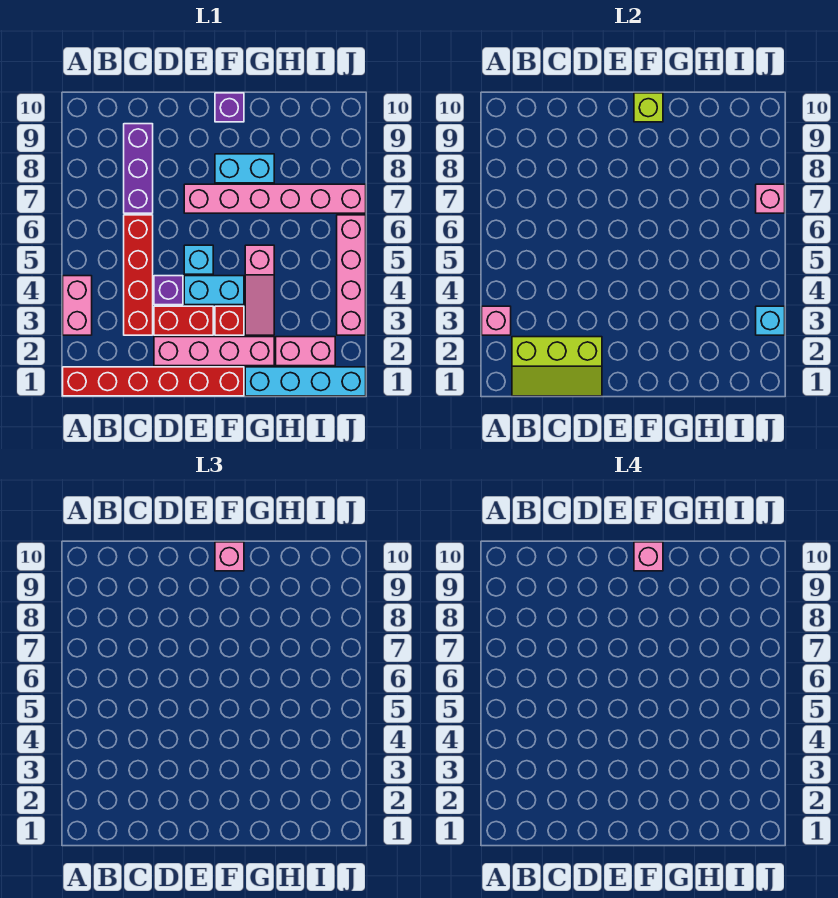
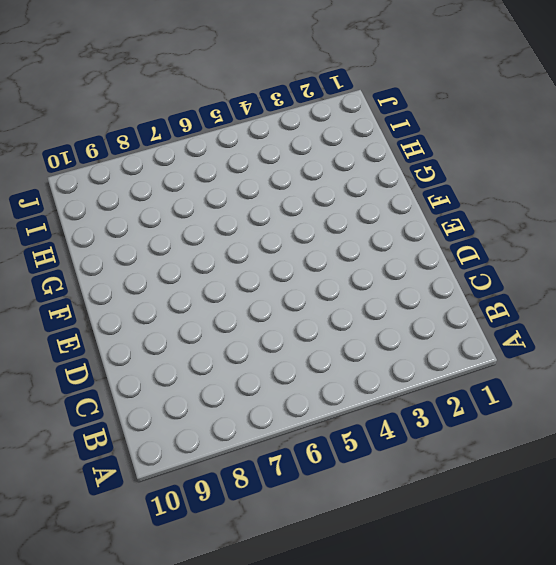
none -> red brick A1:F1 level 1
none -> pink brick A3:A4 level 1
none -> red brick C3:C6 level 1

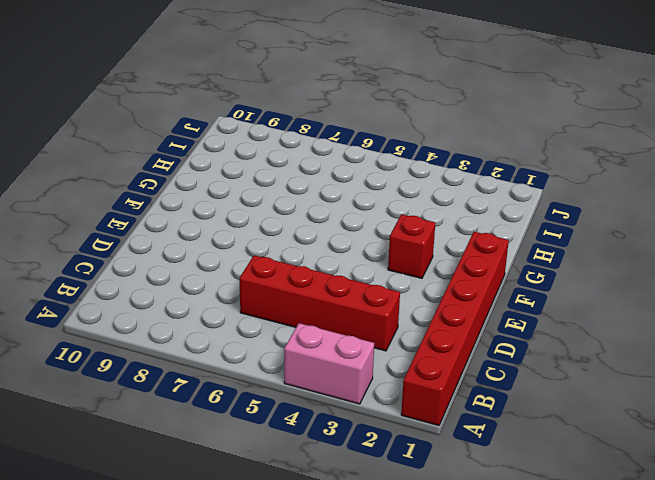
none -> purple brick C7:C9 level 1
none -> pink brick D2:G2 level 1
none -> red brick D3:E3 level 1

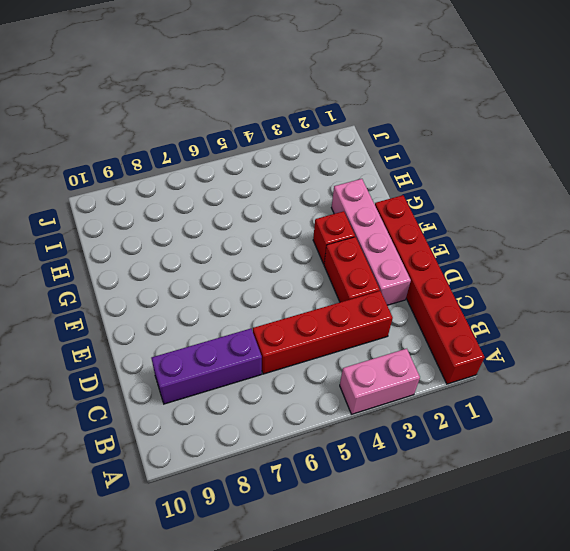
none -> purple brick D4 level 1
none -> cyan brick E4:F4 level 1
none -> cyan brick E5 level 1

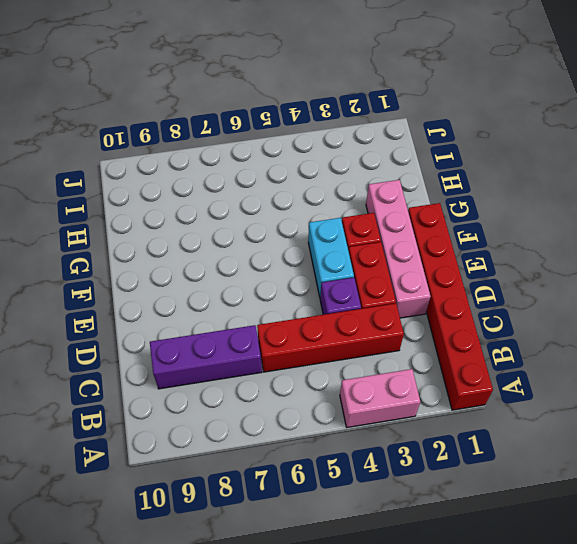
none -> cyan brick E5 level 1
none -> pink brick E7:J7 level 1
none -> cyan brick F8:G8 level 1

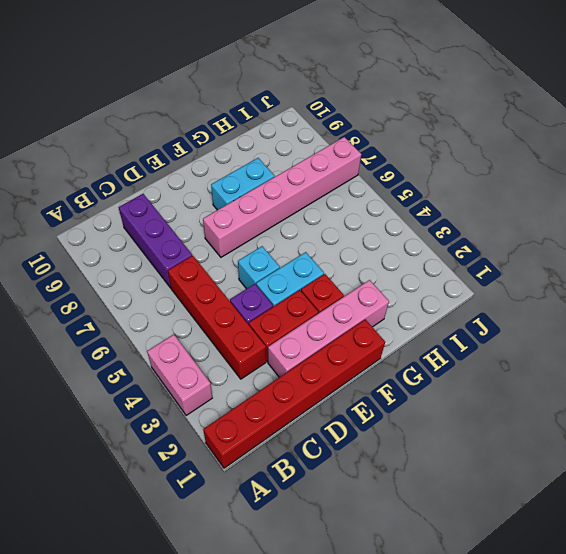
none -> purple brick F10 level 1
none -> cyan brick G1:J1 level 1
none -> pink slope G3:G5 level 1 top 5

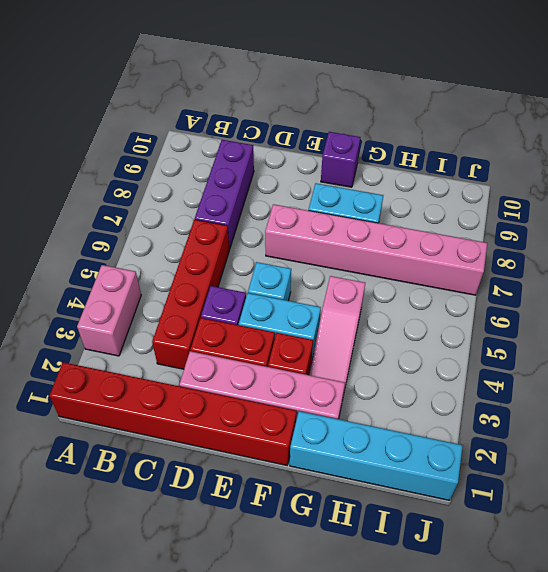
none -> pink brick H2:I2 level 1
none -> pink brick J3:J6 level 1
none -> pink brick A3 level 2

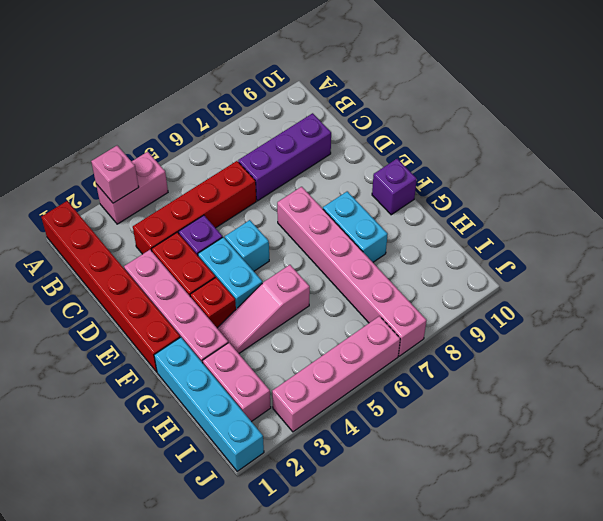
none -> lime slope B1:D2 level 2 top 2
none -> lime brick F10 level 2
none -> cyan brick J3 level 2

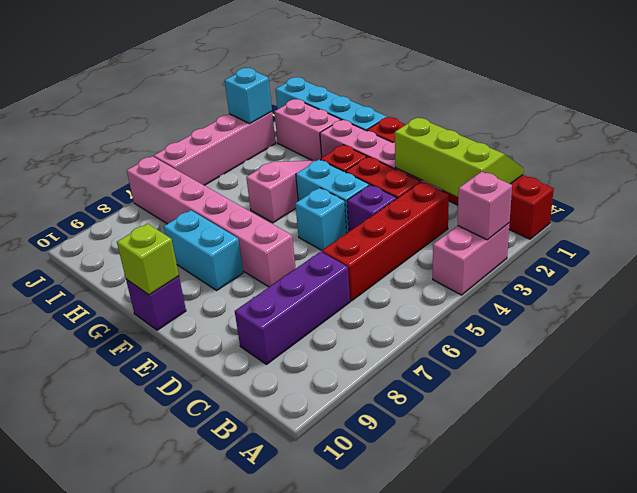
none -> pink brick J7 level 2
none -> pink brick F10 level 3
none -> pink brick F10 level 4

